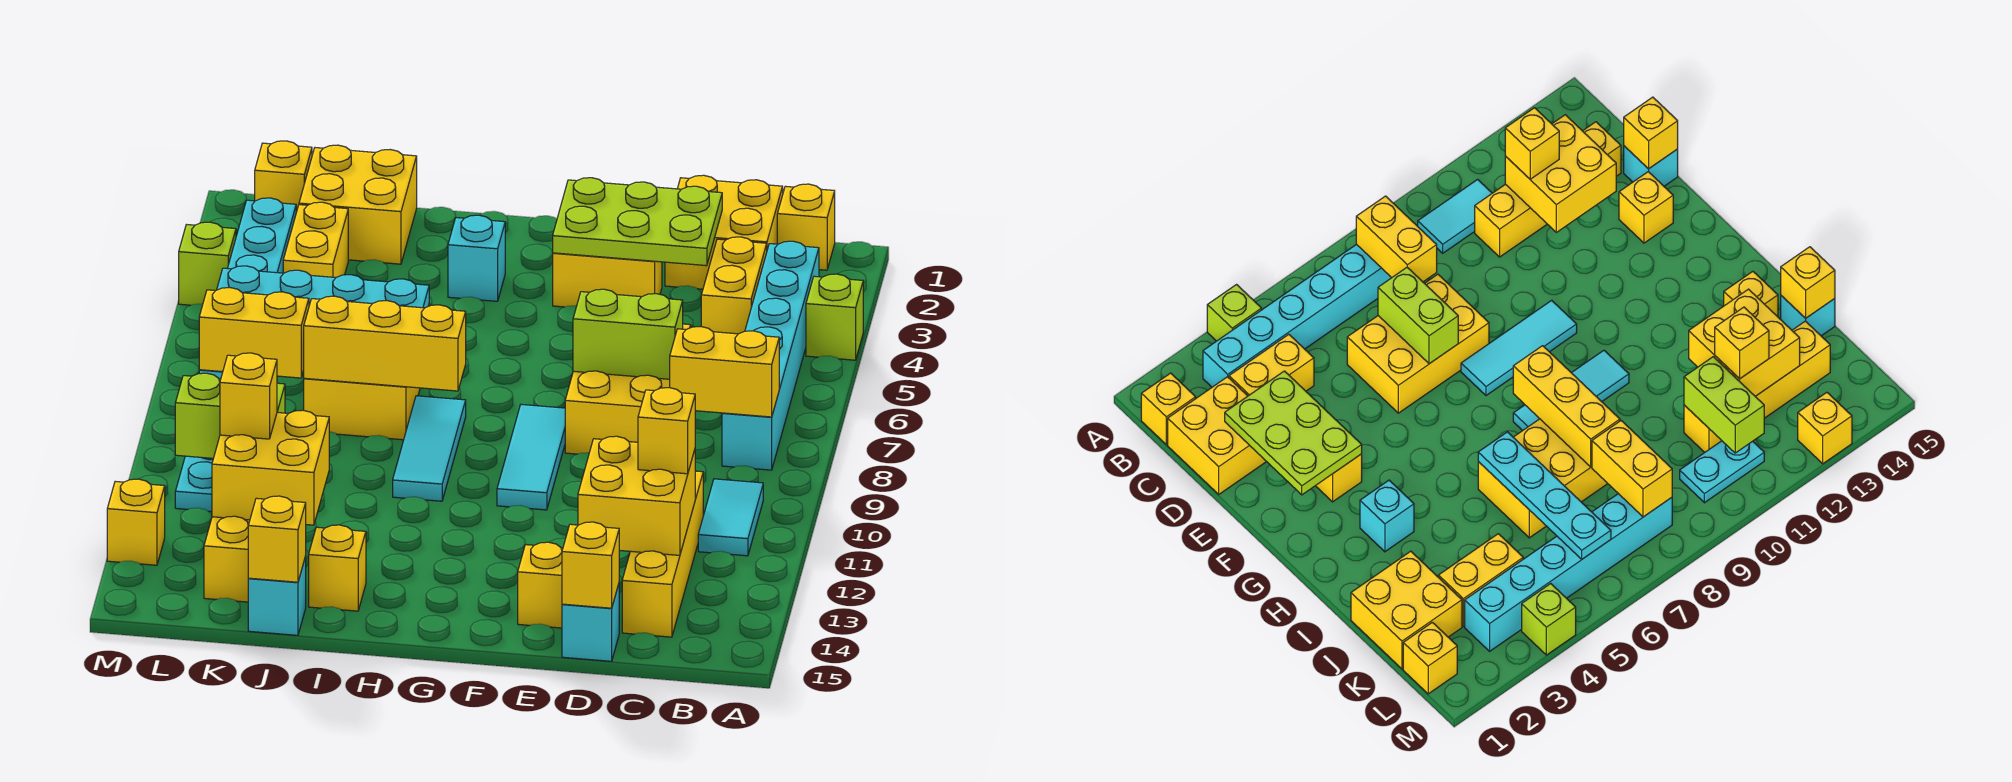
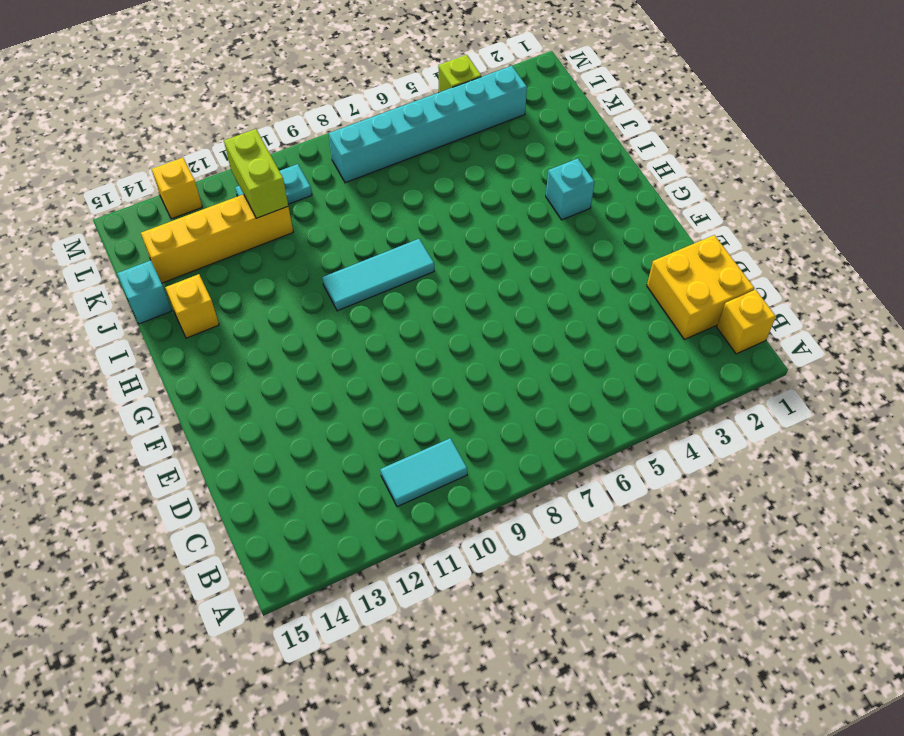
none -> lime brick A4 level 1
none -> cyan brick B3:B8 level 1
none -> yellow brick C3:C4 level 1
none -> yellow brick C11:C14 level 1

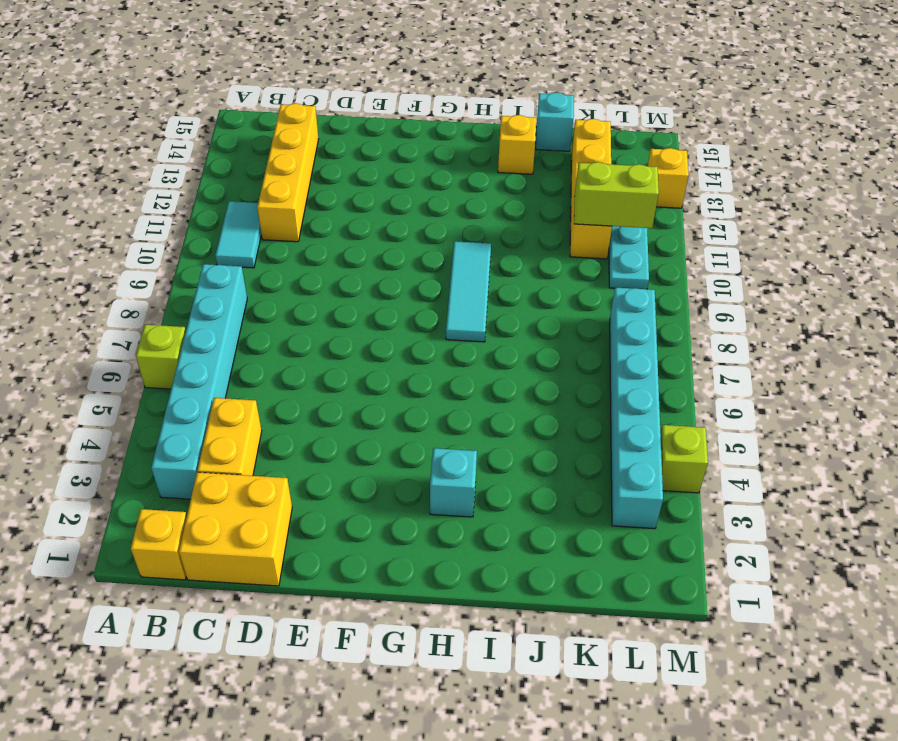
lime brick A6 level 1 -> lime brick A4 level 1
none -> yellow brick D6:E8 level 1
none -> cyan brick D15 level 1
none -> yellow brick E3:F3 level 1
none -> yellow brick E14 level 1

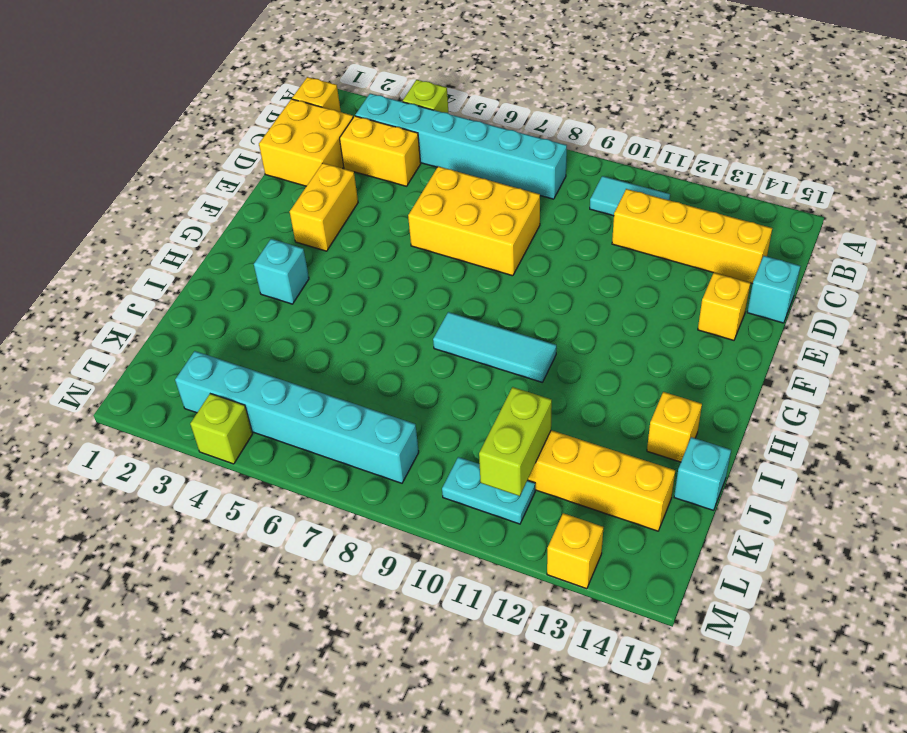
none -> cyan tile F8:F10 level 1
none -> yellow brick I6:J8 level 1
none -> yellow brick J1:K2 level 1
none -> yellow brick K3:K4 level 1

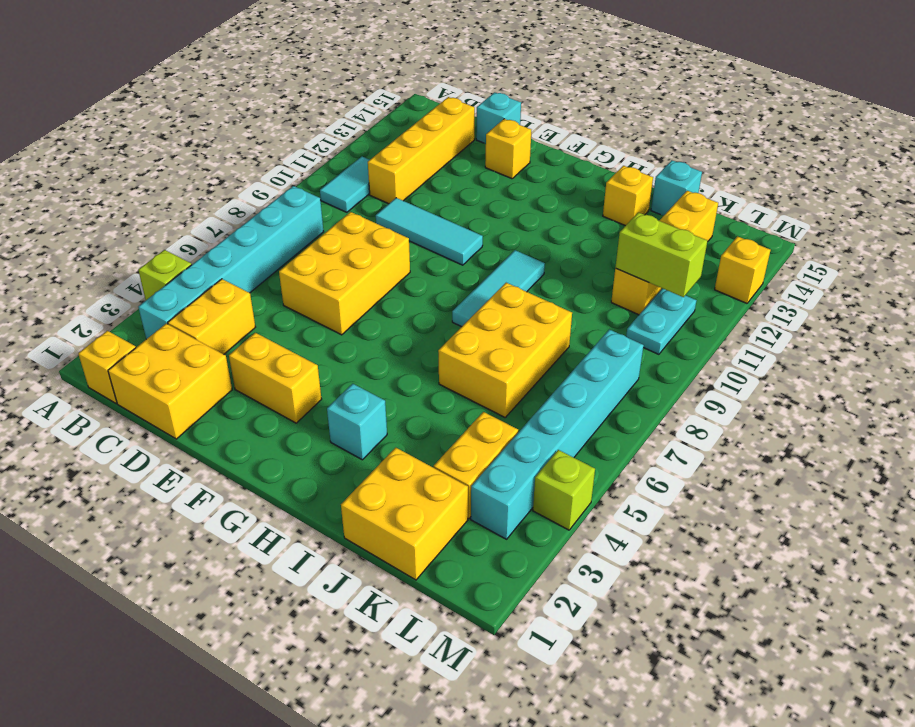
cyan tile D10:F10 level 1 -> cyan tile F8:F10 level 1
none -> yellow brick L1 level 1
none -> yellow brick B8:C8 level 2
none -> yellow brick C12:D13 level 2
none -> lime plate D2:F3 level 2

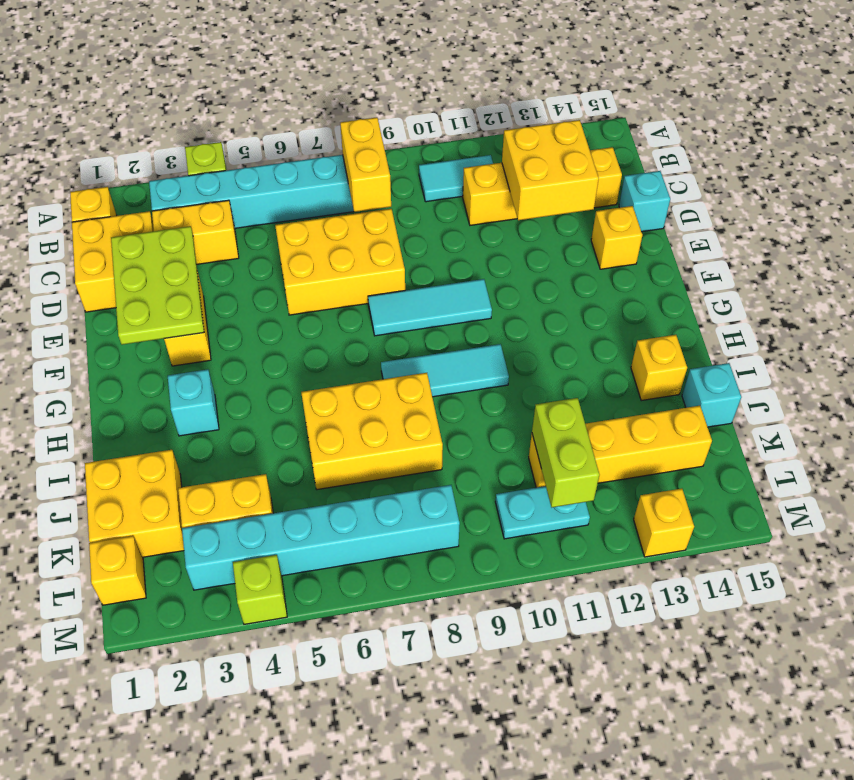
none -> lime brick D7:E7 level 2
none -> yellow brick D15 level 2
none -> yellow brick H8:J8 level 2
none -> cyan plate I6:L6 level 2

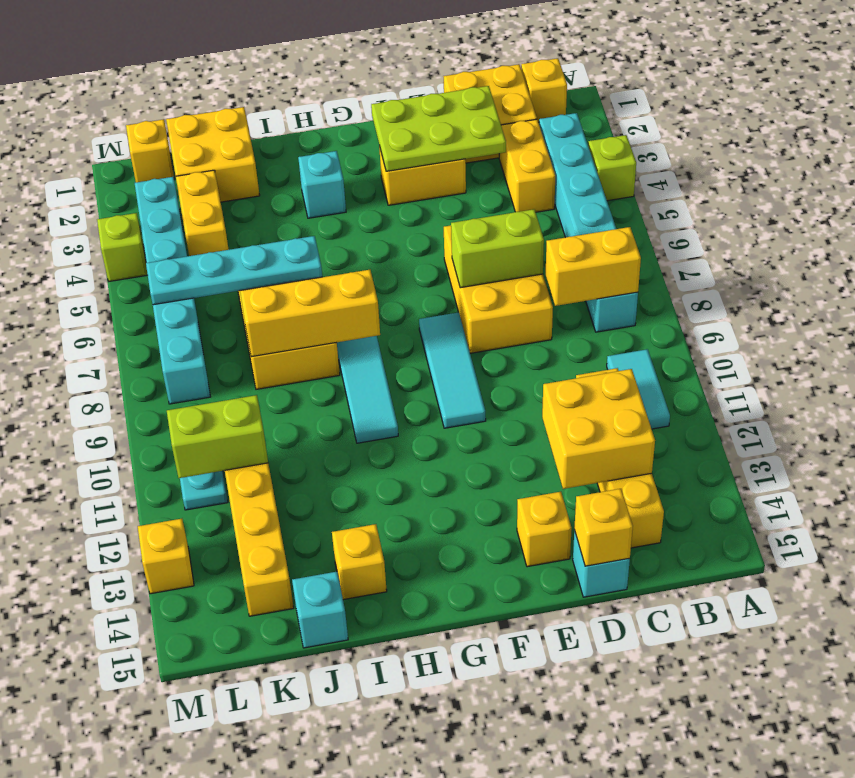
none -> yellow brick J12:K13 level 2
none -> yellow brick J15 level 2
none -> yellow brick K8:L8 level 2
none -> yellow brick C12 level 3

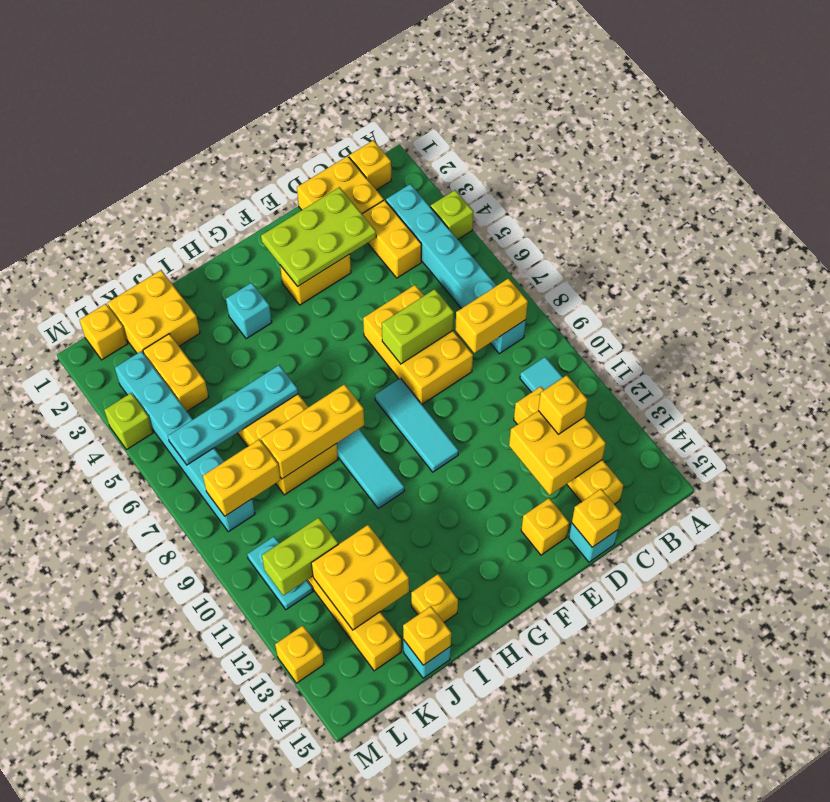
none -> yellow brick K12 level 3

